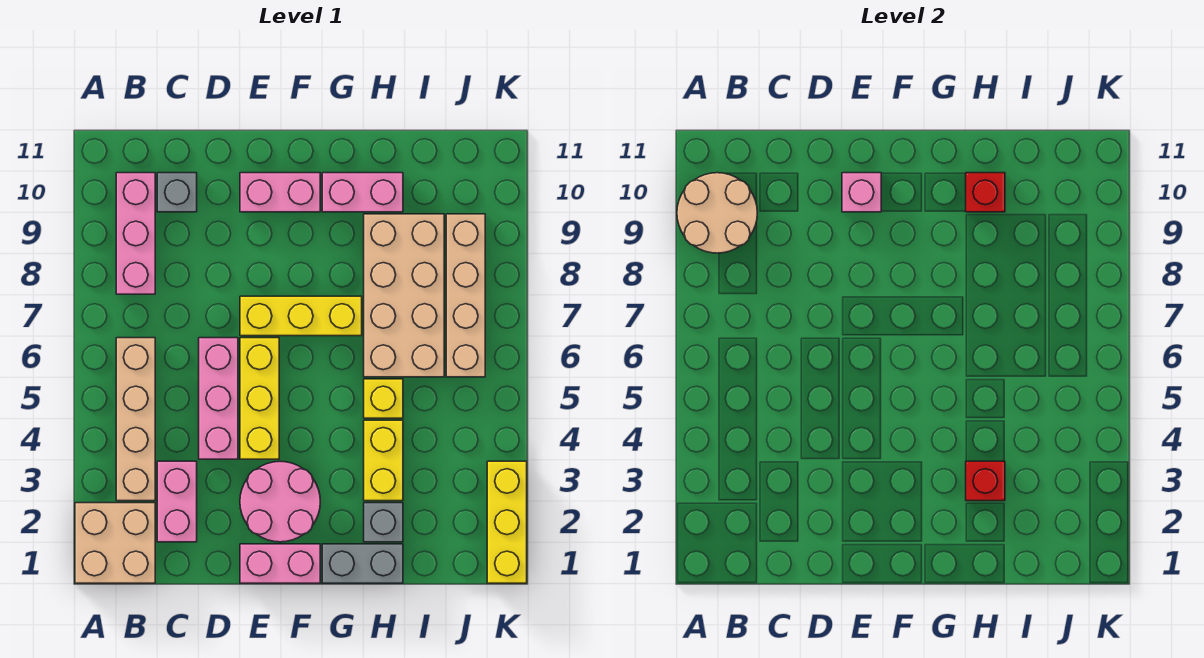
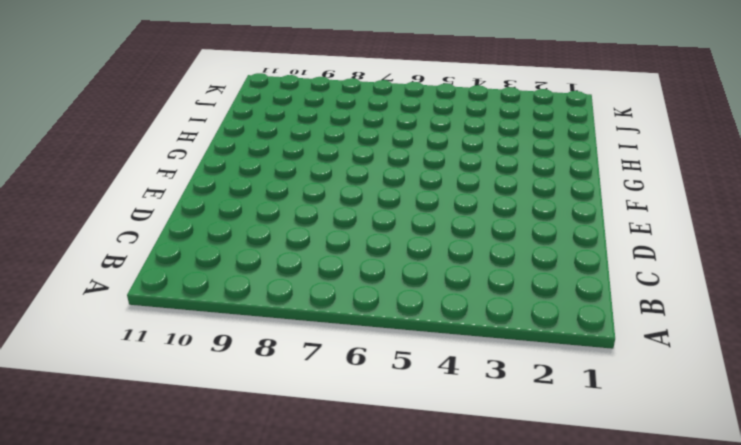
none -> tan brick A1:B2 level 1
none -> tan brick B3:B6 level 1
none -> pink brick B8:B10 level 1

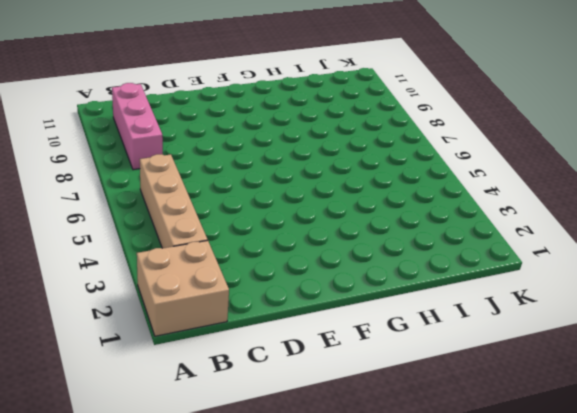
none -> pink brick C2:C3 level 1
none -> grey brick C10 level 1
none -> pink brick D4:D6 level 1

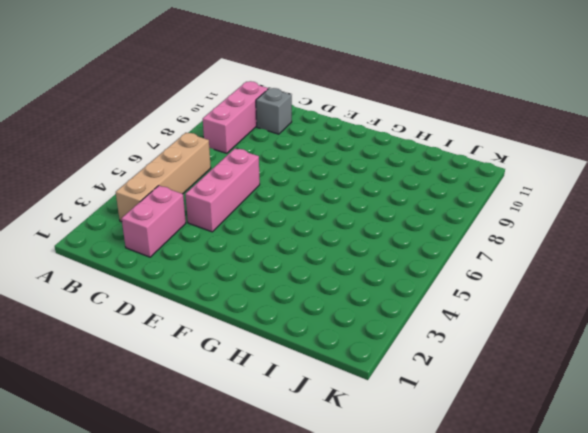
none -> tan brick A1:B2 level 1
none -> pink brick E1:F1 level 1
none -> pink round brick E2:F3 level 1

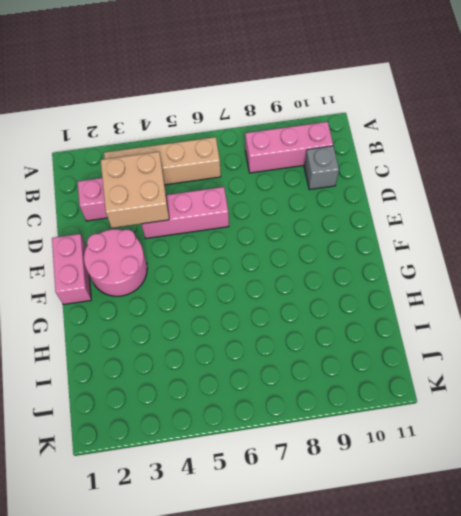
tan brick C3:D4 level 2 -> tan brick A1:B2 level 1
none -> yellow brick E4:E6 level 1
none -> yellow brick E7:G7 level 1
none -> pink brick E10:F10 level 1

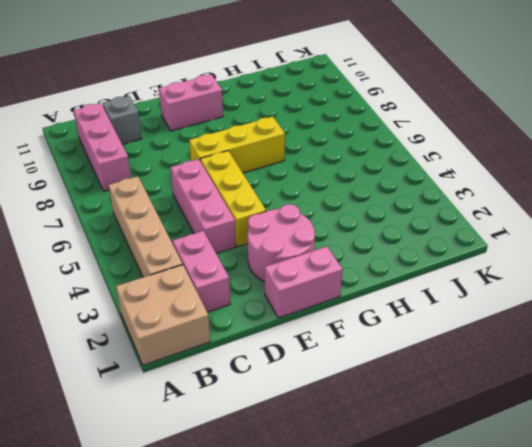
none -> grey brick G1:H1 level 1
none -> pink brick G10:H10 level 1
none -> grey brick H2 level 1

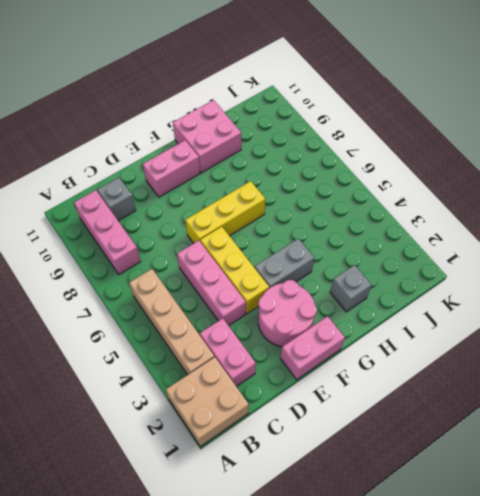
grey brick F4:G4 level 1 -> grey brick G1:H1 level 1
pink brick G10:H11 level 1 -> pink brick G10:H10 level 1
none -> yellow brick H3:H4 level 1
none -> yellow brick H5 level 1
none -> tan brick H6:I9 level 1

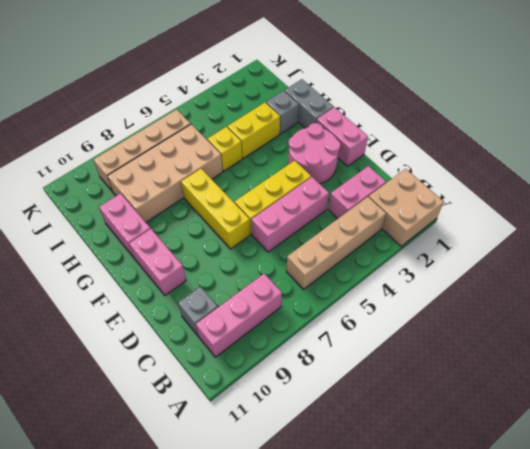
none -> yellow brick K1:K3 level 1
none -> tan round brick A9:B10 level 2
none -> pink brick E10 level 2

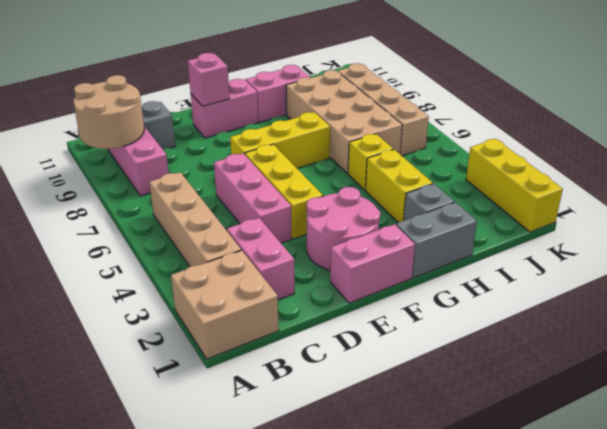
none -> red brick H3 level 2
none -> red brick H10 level 2

